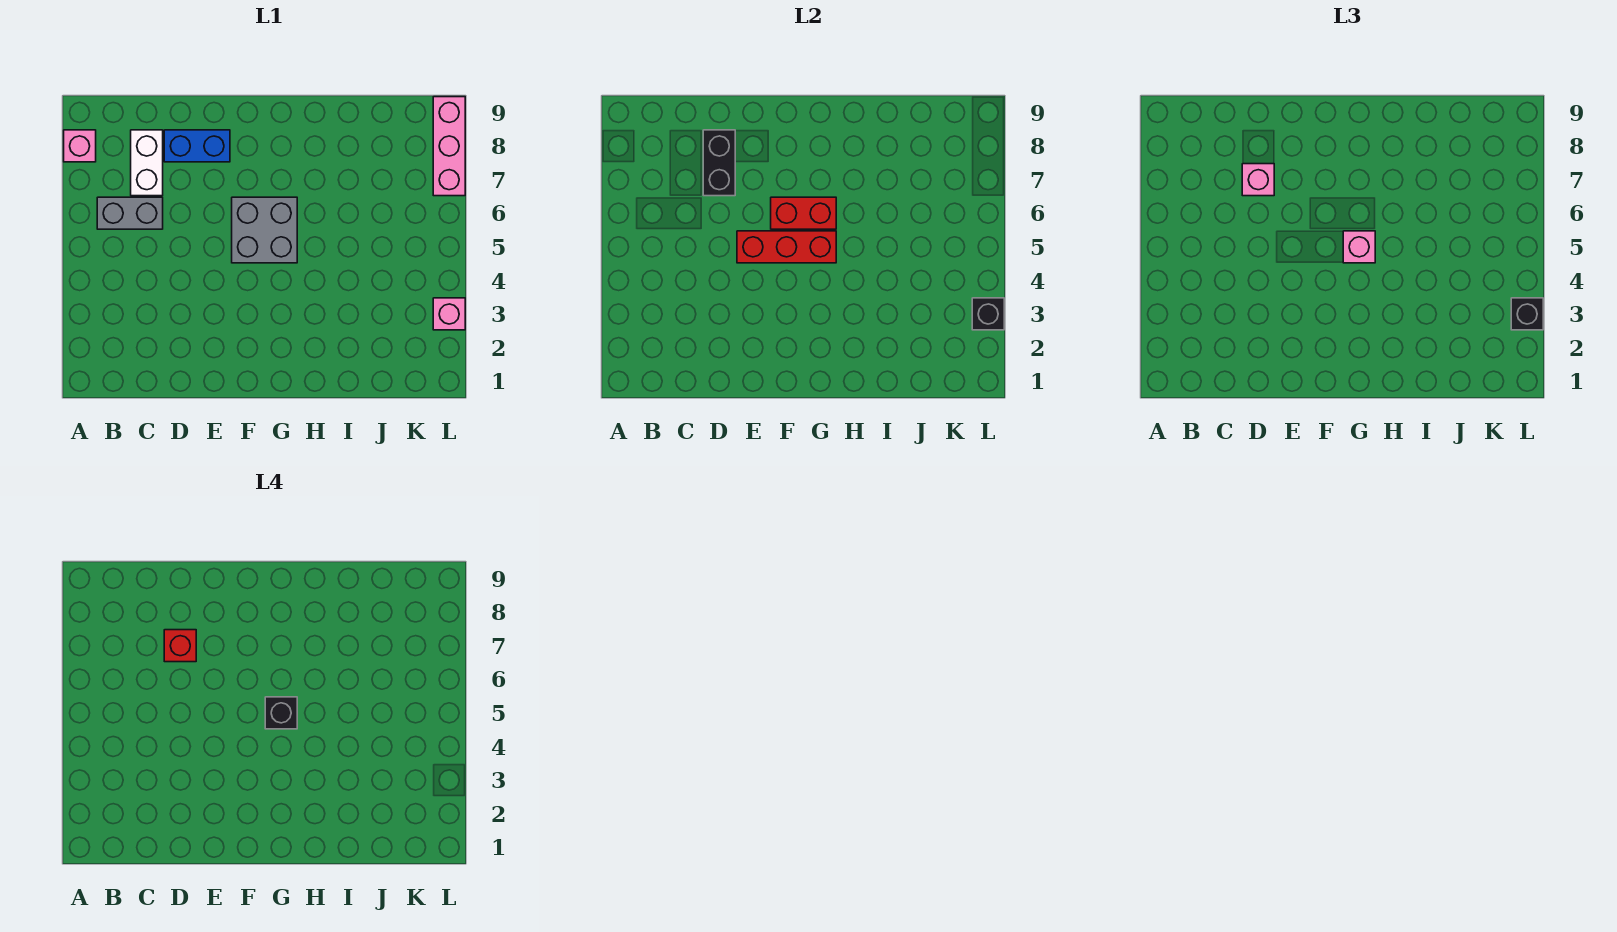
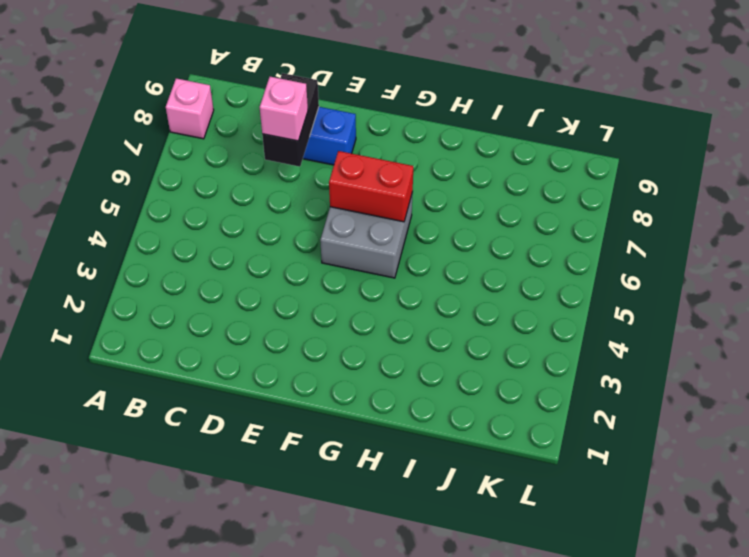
none -> grey brick B6:C6 level 1
none -> white brick C7:C8 level 1
none -> pink brick L3 level 1

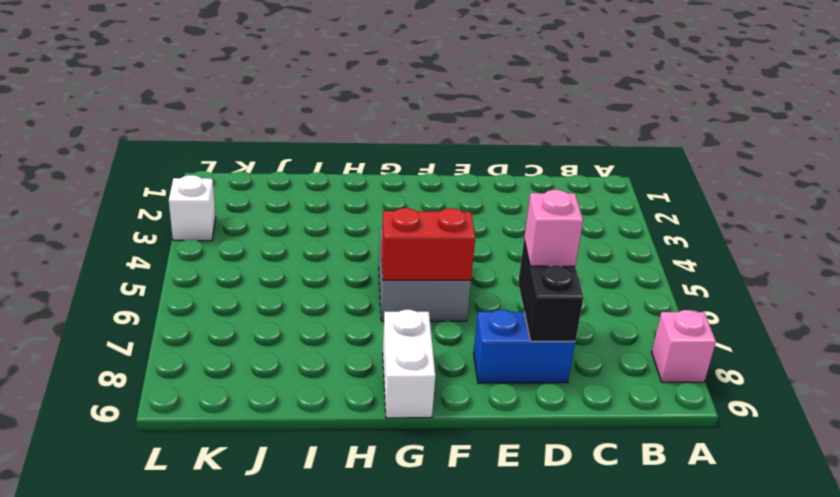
white brick G8:G9 level 1 -> white brick C7:C8 level 1
white brick L3 level 1 -> pink brick L3 level 1
none -> grey brick B6:C6 level 1
none -> pink brick L7:L9 level 1
none -> red brick E5:G5 level 2

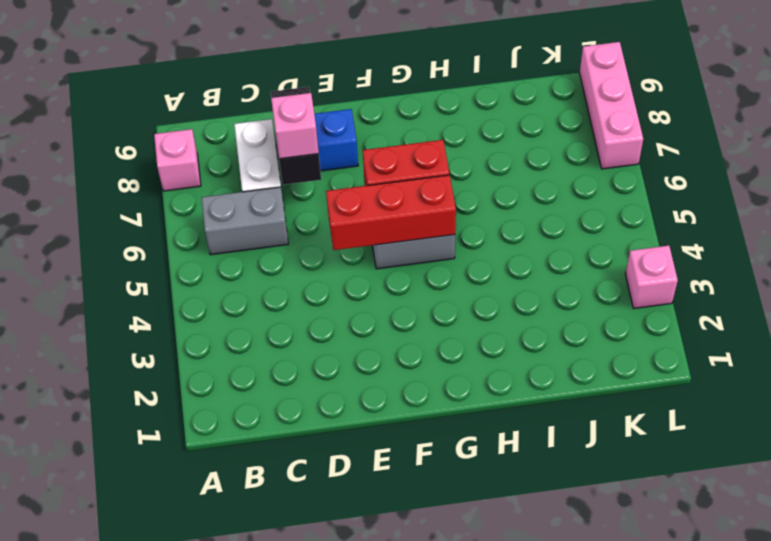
none -> black brick L3 level 2
none -> pink brick G5 level 3
none -> black brick L3 level 3

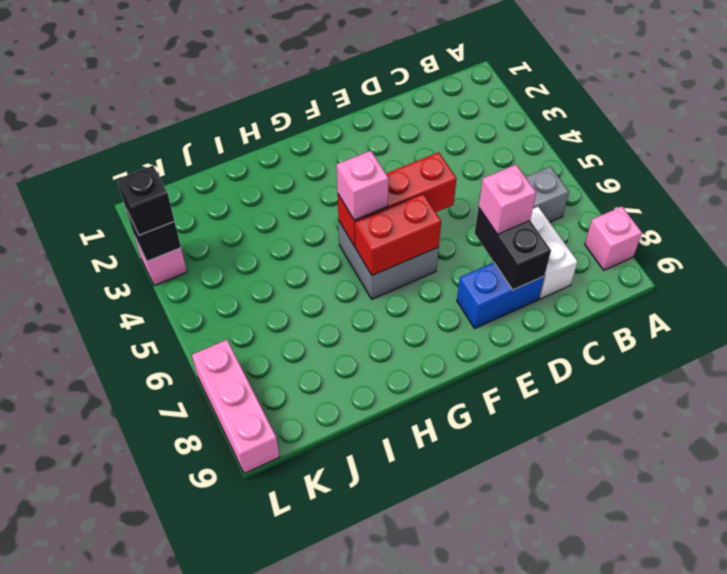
none -> red brick D7 level 4
none -> black brick G5 level 4

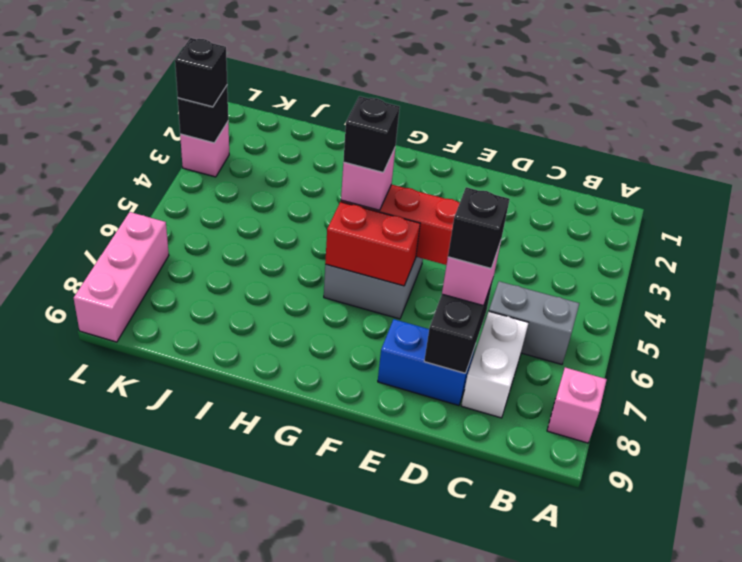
black brick D7 level 4 -> red brick D7 level 4

